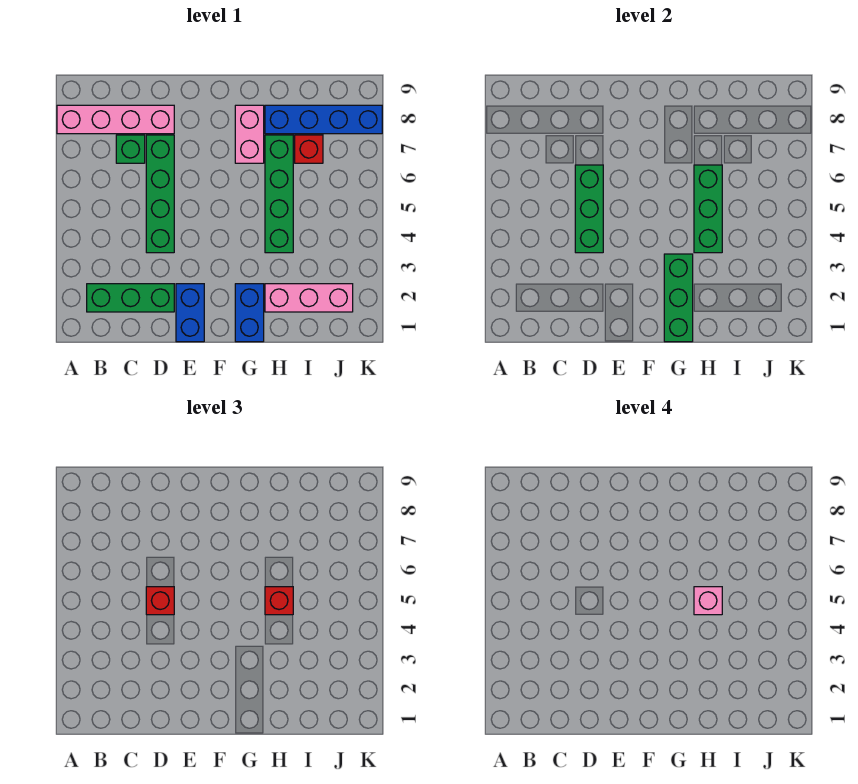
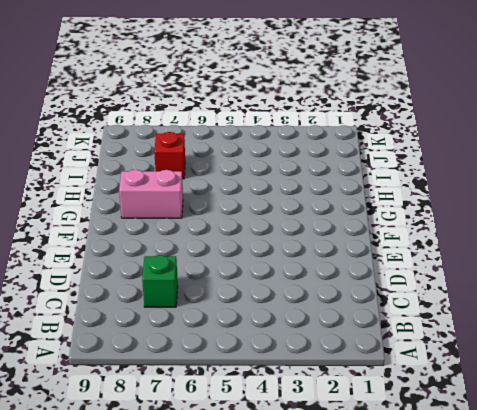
none -> pink brick A8:D8 level 1
none -> green brick B2:D2 level 1
none -> green brick D4:D7 level 1

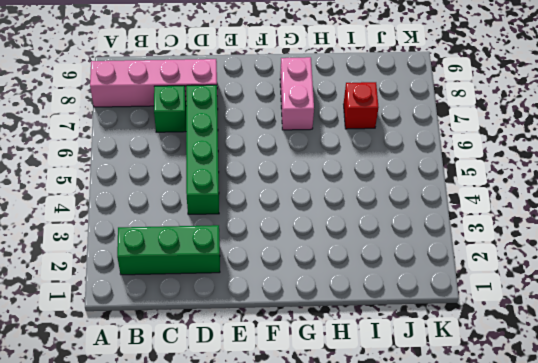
none -> blue brick E1:E2 level 1
none -> blue brick G1:G2 level 1
none -> pink brick H2:J2 level 1

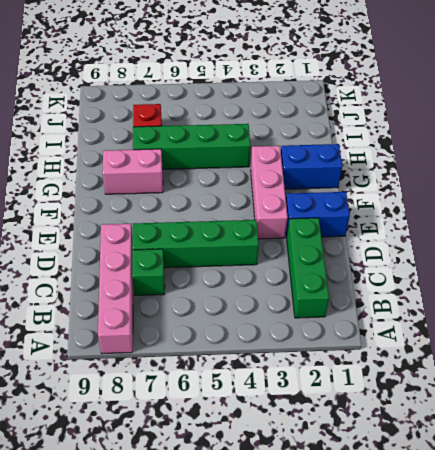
pink brick E3:G3 level 1 -> pink brick H2:J2 level 1
none -> blue brick H8:K8 level 1
none -> green brick D4:D6 level 2
none -> green brick G1:G3 level 2

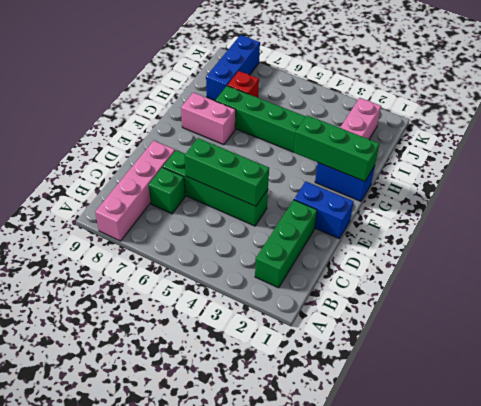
blue brick I8:K8 level 1 -> blue brick H8:K8 level 1
none -> green brick H4:H6 level 2
none -> red brick D5 level 3
none -> red brick H5 level 3

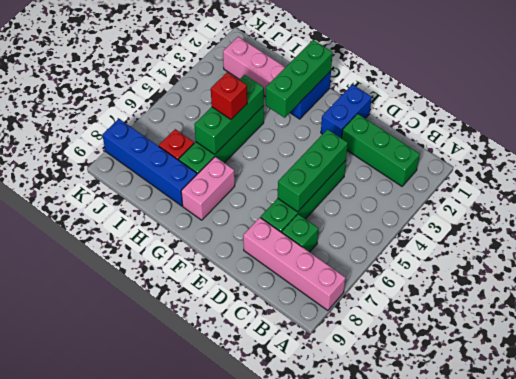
none -> red brick D5 level 3
none -> pink brick H5 level 4

